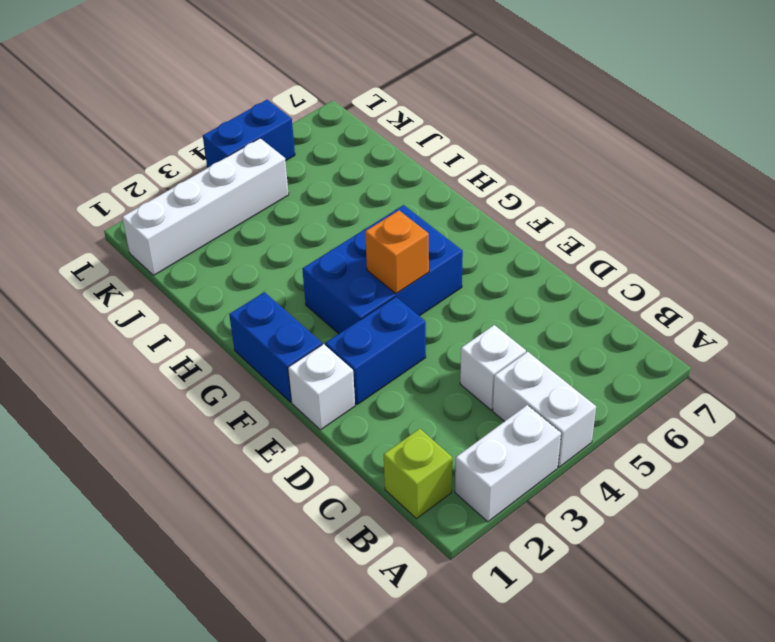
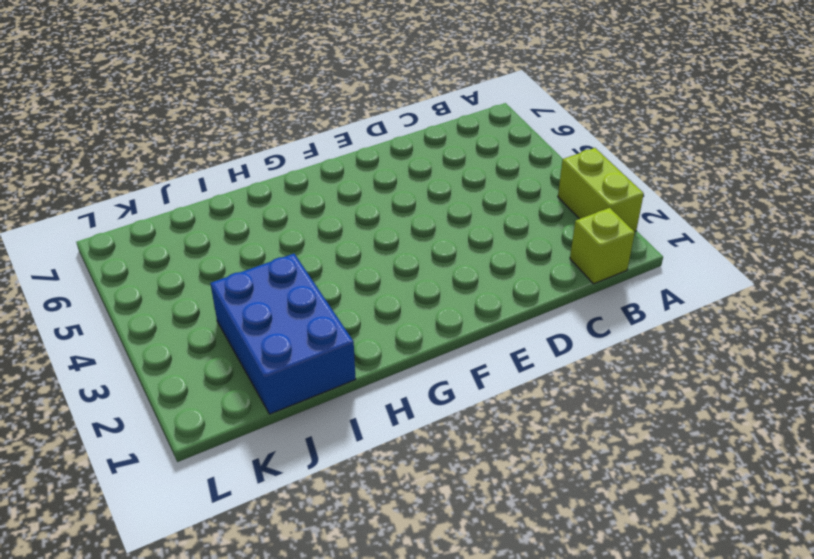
lime brick A2:A3 level 1 -> white brick A2:A3 level 1
blue brick I1:J3 level 1 -> blue brick F3:G5 level 1
none -> white brick A4:B4 level 1
none -> white brick C4 level 1

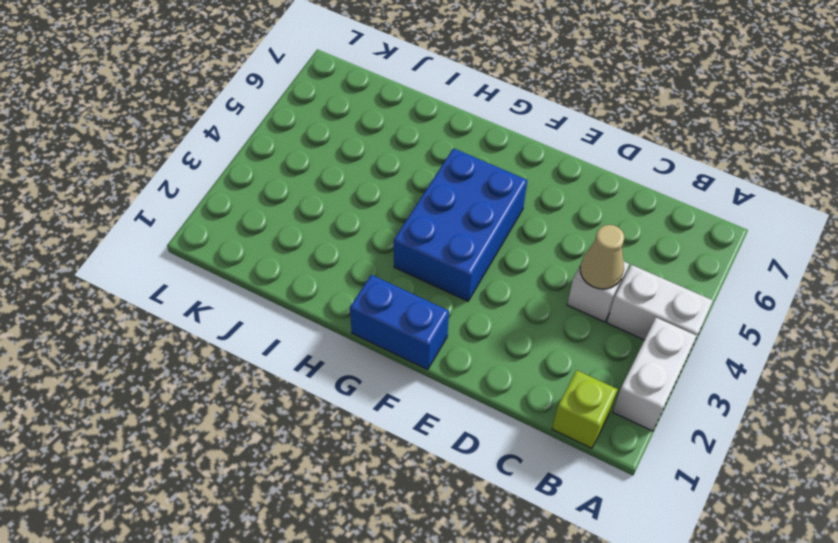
tan cone C4 level 2 -> none
none -> white brick E1 level 1
none -> blue brick E2:E3 level 1

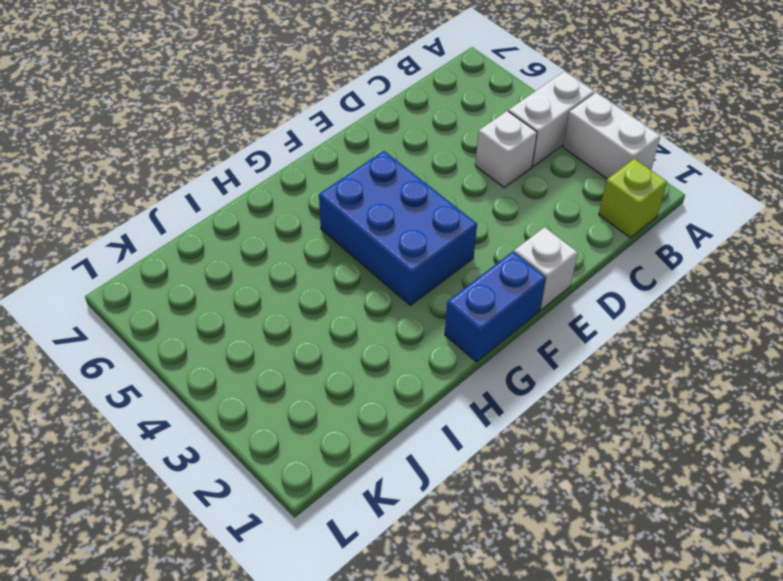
none -> blue brick E2:E3 level 1
none -> white brick K1:K4 level 1

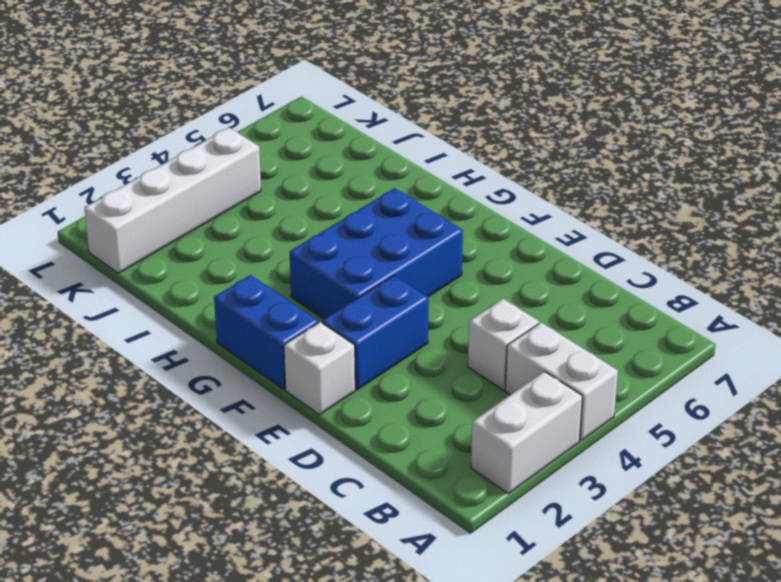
none -> lime brick B1 level 1
none -> blue brick L4:L5 level 1

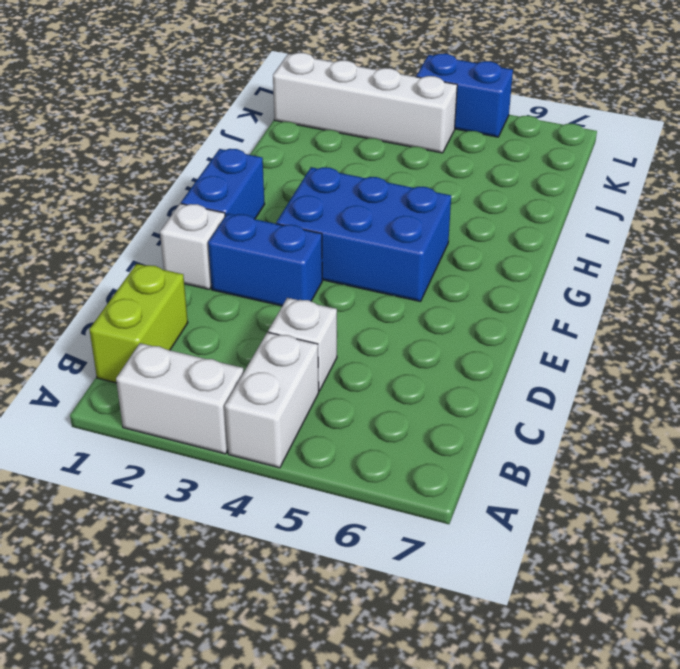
lime brick B1:C1 level 1 -> lime brick B1 level 1
none -> orange brick F4 level 2

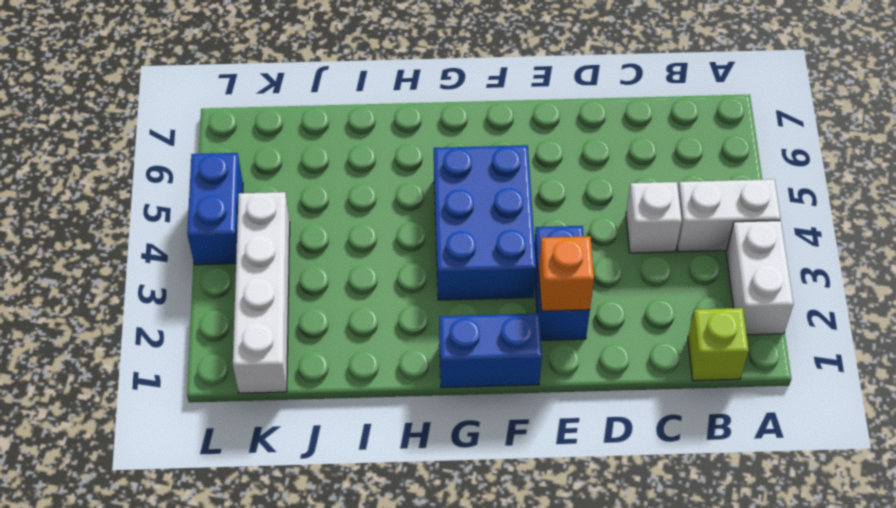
orange brick E2 level 2 -> orange brick F4 level 2
none -> white brick E1 level 1

